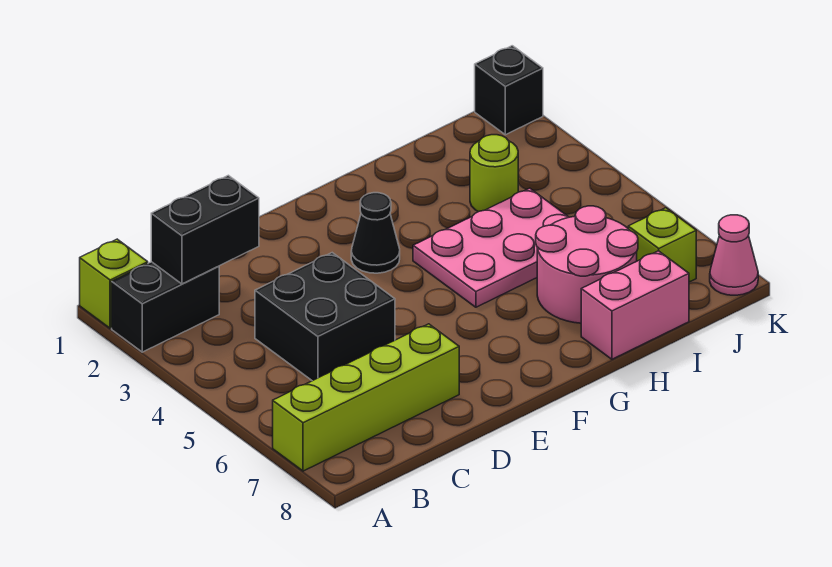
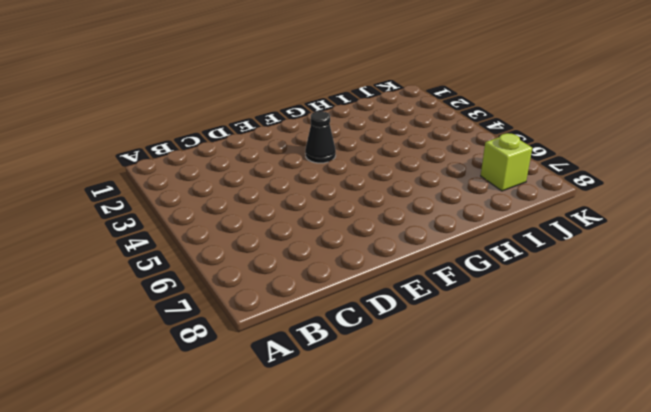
none -> lime brick A1 level 1
none -> black brick A2:B2 level 1
none -> lime brick A7:D7 level 1

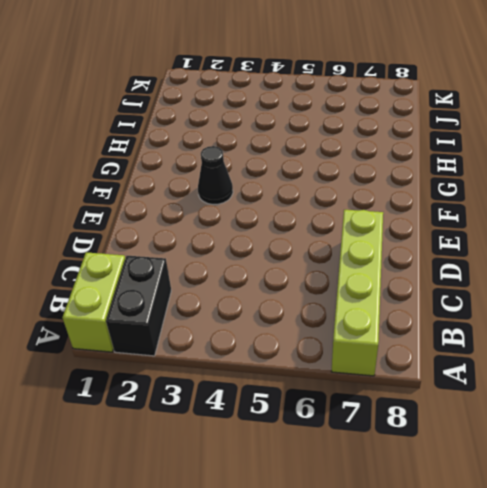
lime brick A1:B1 level 1 -> lime brick A1 level 1
none -> black brick C4:D5 level 1
none -> pink plate G4:I5 level 1
none -> pink round brick H6:I7 level 1

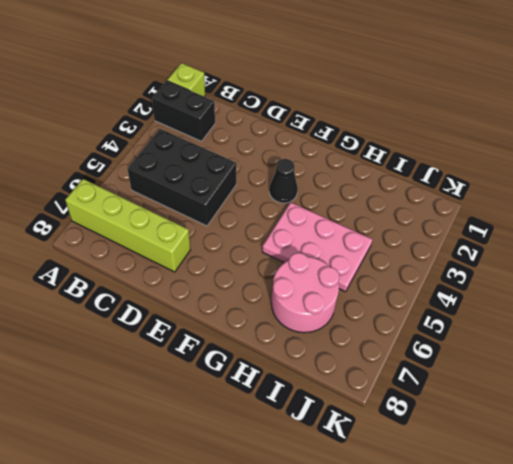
black brick B4:D5 level 1 -> black brick C4:D5 level 1
none -> pink brick H8:I8 level 1
none -> lime round brick I3 level 1
none -> lime brick J7 level 1

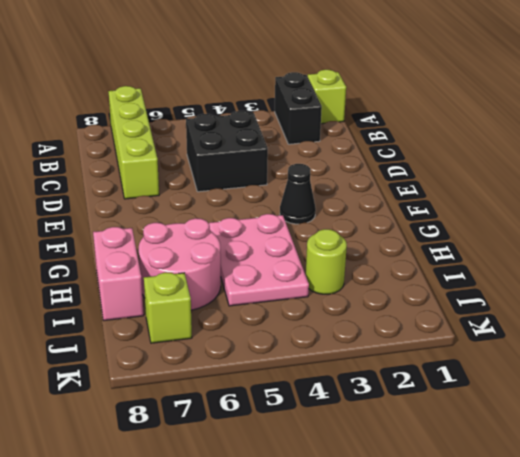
none -> black brick K1 level 1
none -> pink cone K8 level 1
none -> black brick B2:C2 level 2

